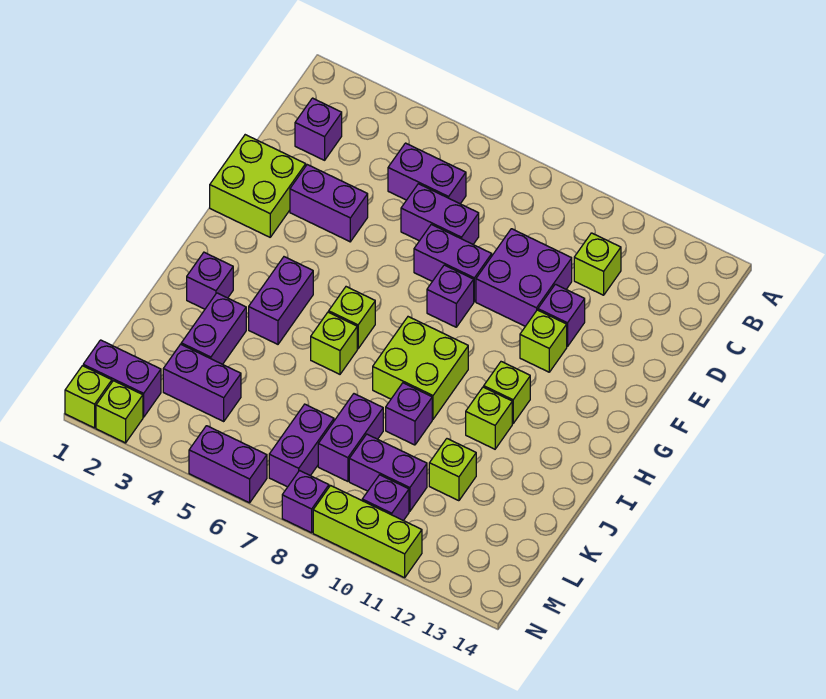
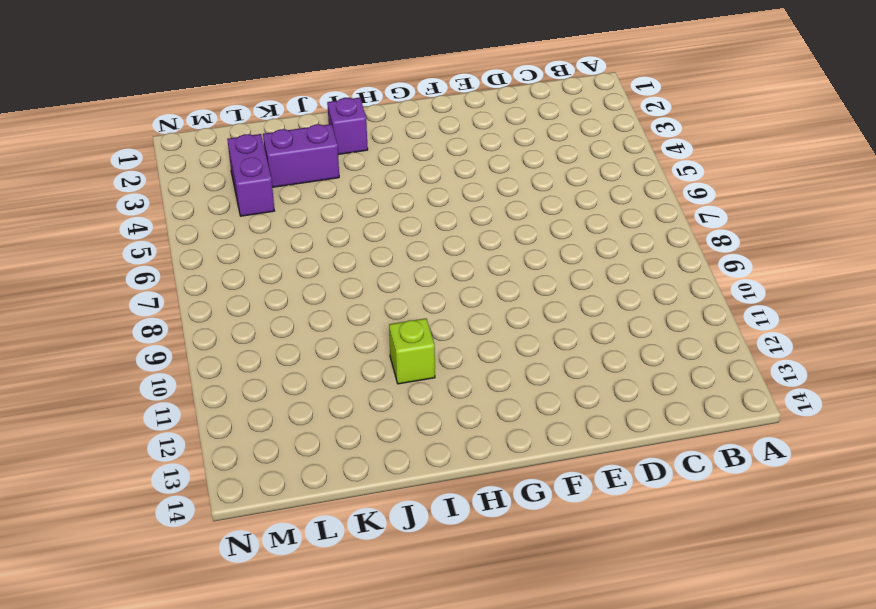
none -> purple brick C2 level 1
none -> purple brick C5:C6 level 1
none -> lime brick C11 level 1
none -> purple brick D6:D7 level 1

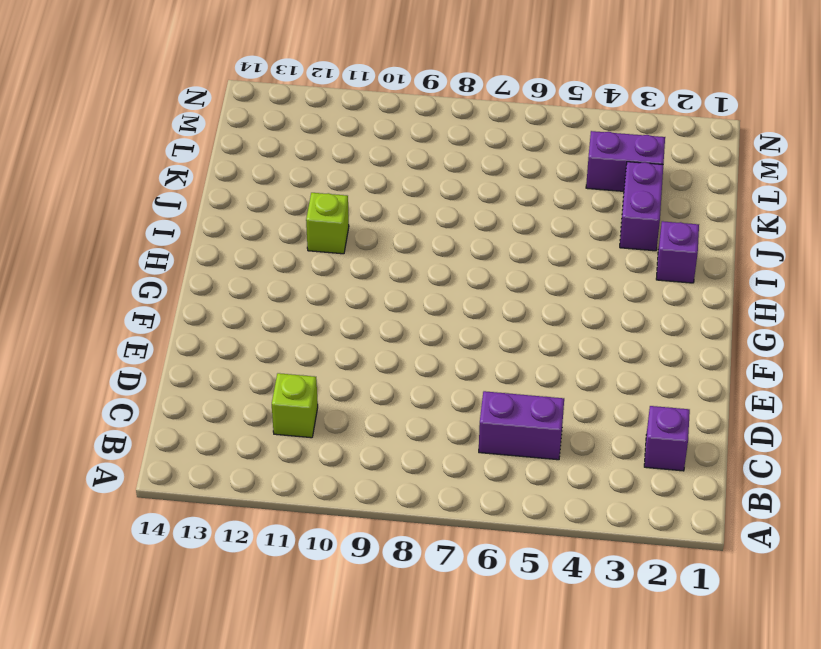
none -> purple brick D6:D7 level 1
none -> purple brick D9:E10 level 1
none -> lime brick E1:F2 level 1
none -> purple brick E3:E4 level 1

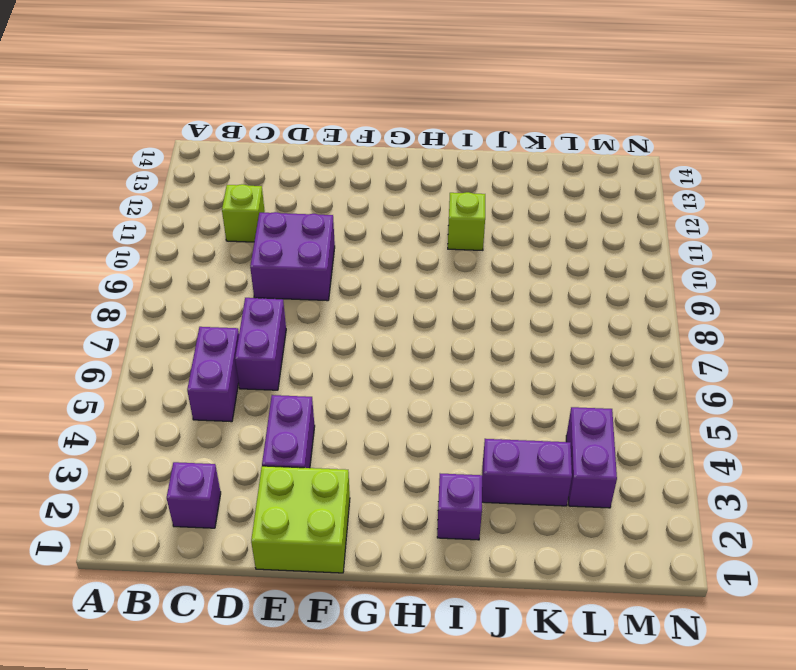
none -> purple brick E7:E8 level 1
none -> purple brick E11 level 1
none -> purple brick F8 level 1
none -> lime brick F11 level 1

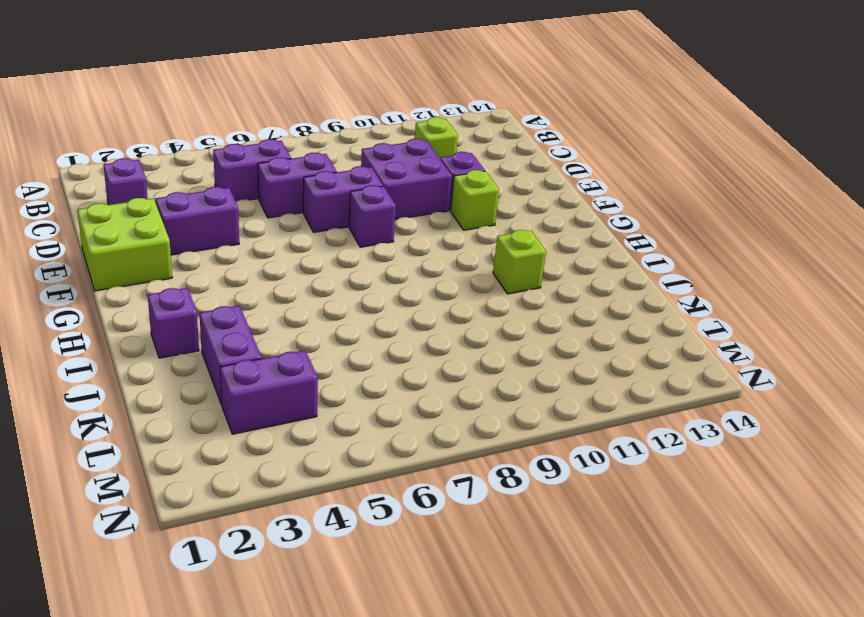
none -> purple brick H4:I4 level 1
none -> lime brick H6 level 1
none -> lime brick H8:I9 level 1
none -> lime brick H11 level 1

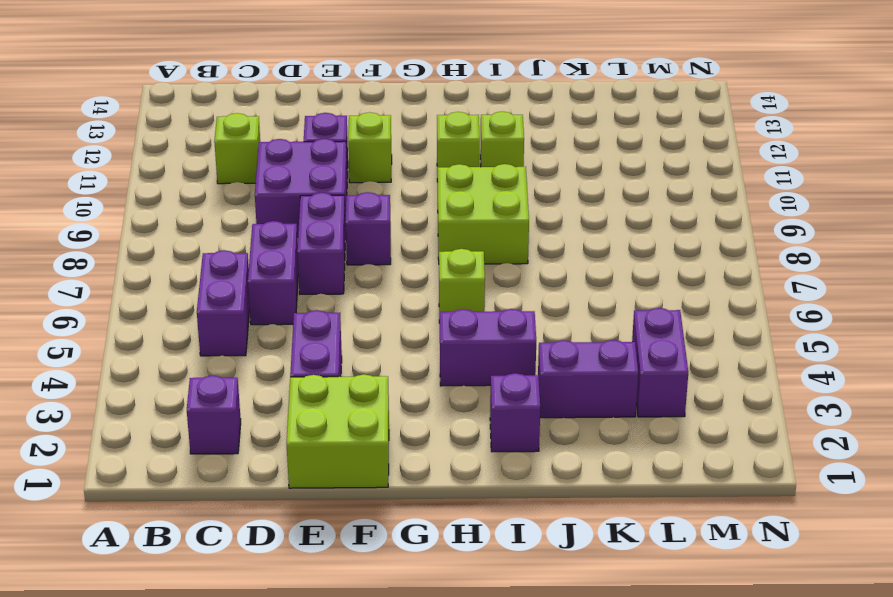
none -> lime brick I6 level 1
none -> purple brick J9 level 1
none -> purple brick K8:L8 level 1
none -> lime brick K11 level 1

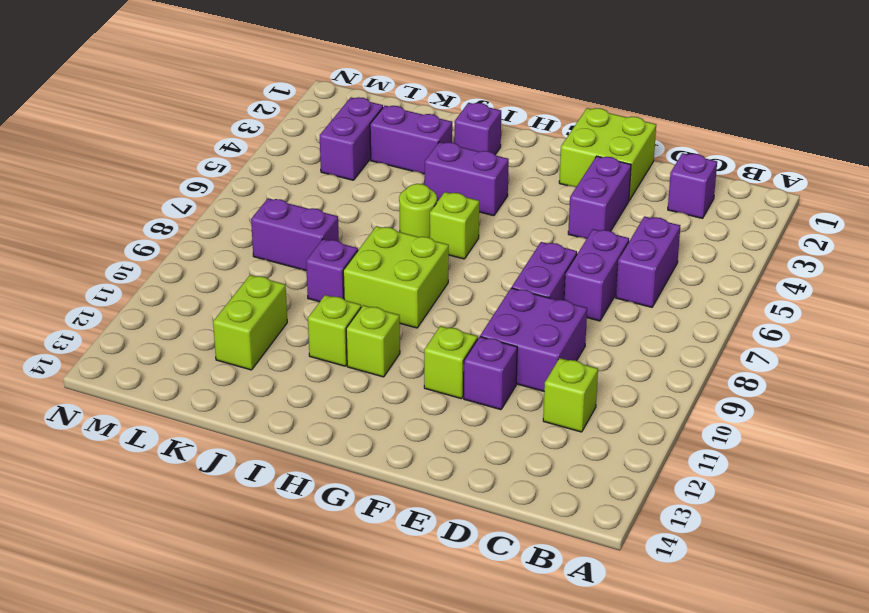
lime round brick I6 level 1 -> lime brick I6 level 1
lime brick K11:K12 level 1 -> lime brick K11 level 1
none -> purple brick F8 level 1
none -> purple brick L7:M7 level 1
none -> purple brick L9:L10 level 1
none -> purple brick M1:M2 level 1

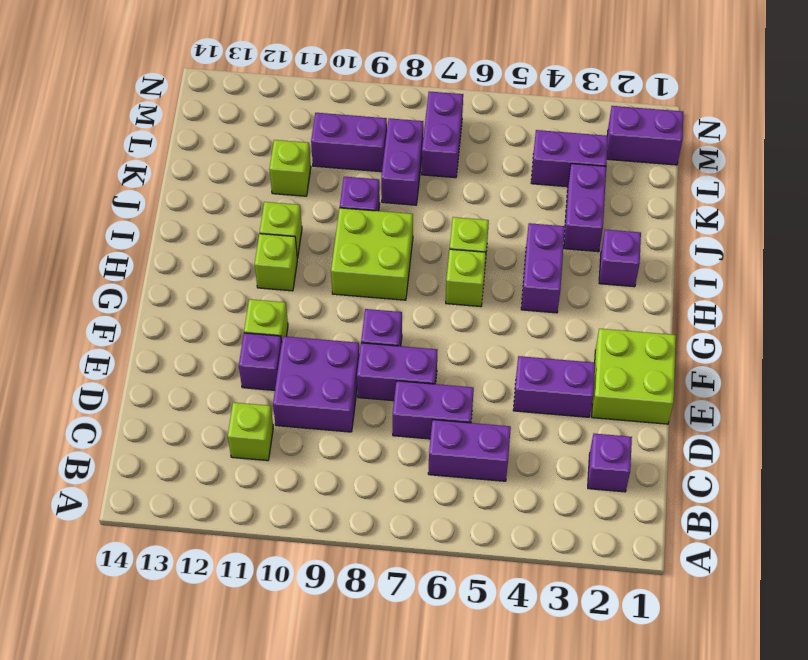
none -> purple brick M10 level 1
none -> lime brick N1 level 1
none -> lime brick N2 level 1
none -> purple brick N5:N6 level 1

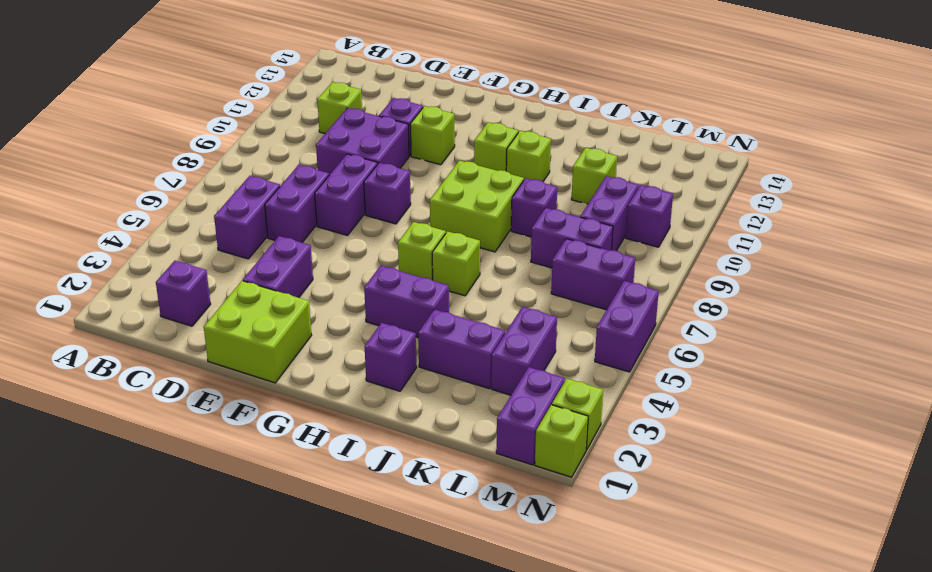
none -> purple brick N8 level 1
none -> lime brick N9:N11 level 1

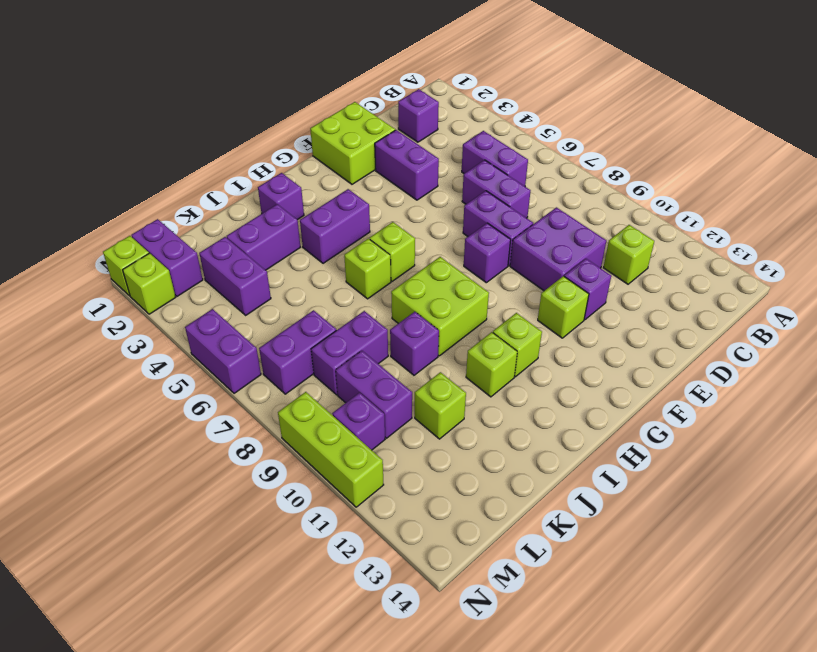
none -> purple brick N8 level 1

